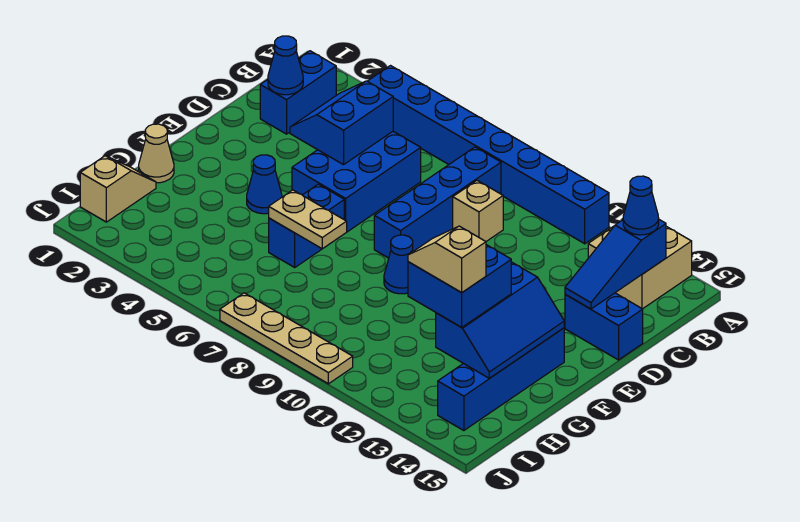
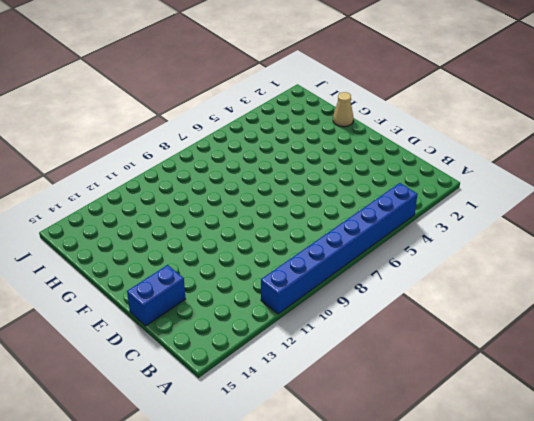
none -> tan brick A13:B14 level 1
none -> blue brick B2:C2 level 1
none -> blue brick B8:E8 level 1

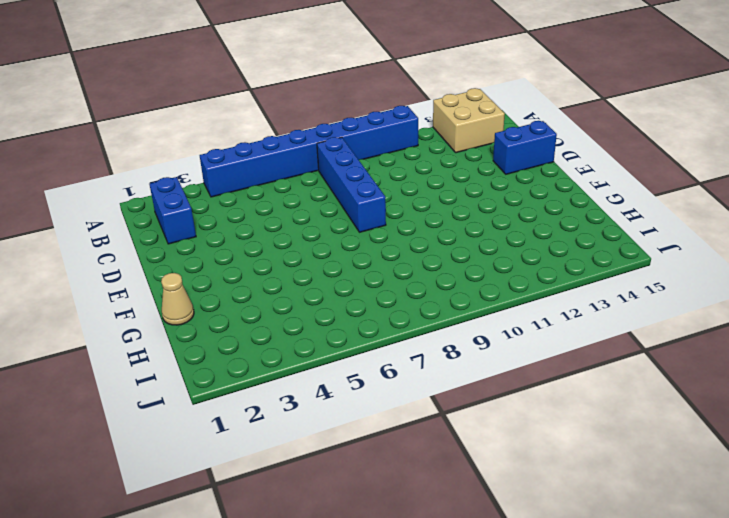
none -> blue brick C5:E6 level 1
none -> tan brick C9 level 1
none -> blue cone F4 level 1

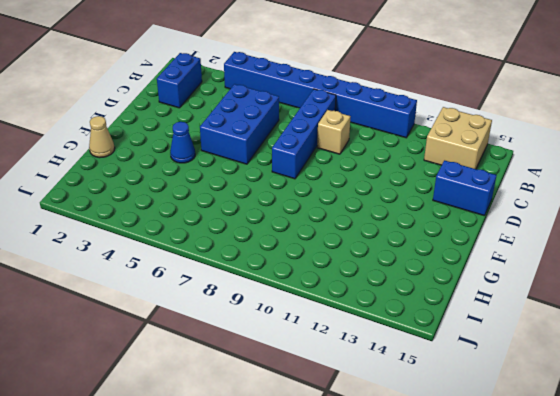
none -> blue brick F6:G6 level 1
none -> blue cone F9 level 1
none -> blue brick F14:I14 level 1

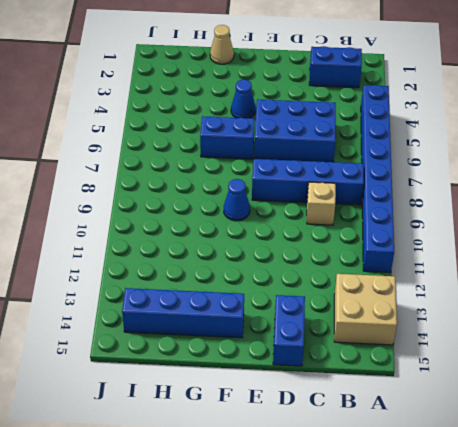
none -> tan slope H1:I1 level 1 top I
none -> tan plate J7:J10 level 1
none -> blue slope B14:D14 level 2 top B

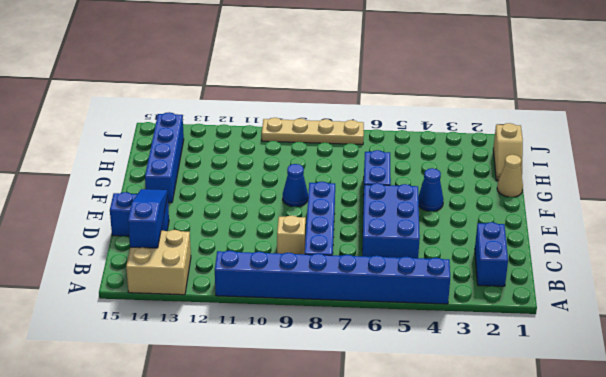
none -> blue cone C2 level 2
none -> blue slope C4:D5 level 2 top 5
none -> blue slope F13:H14 level 2 top 13

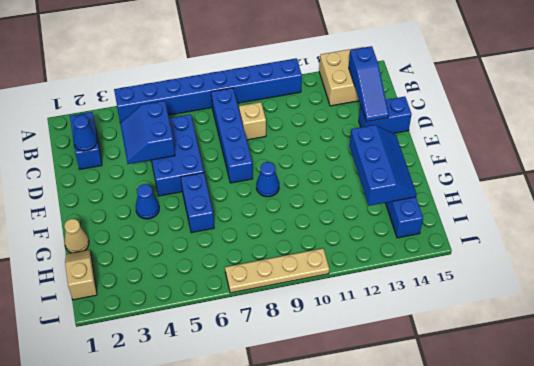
none -> tan plate G6:G7 level 2
none -> blue cone B14 level 3
none -> blue brick G12:H13 level 3

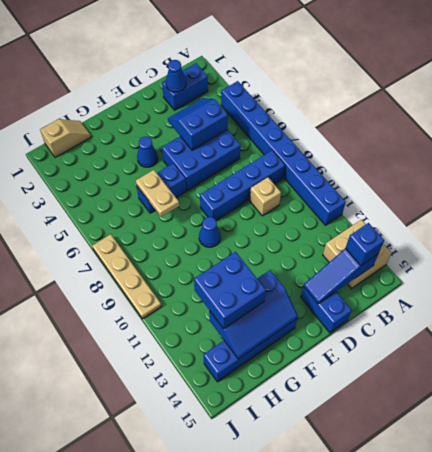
blue brick B14 level 3 -> blue cone B14 level 3
none -> tan cone G1 level 1
none -> tan slope H12:H13 level 4 top 13

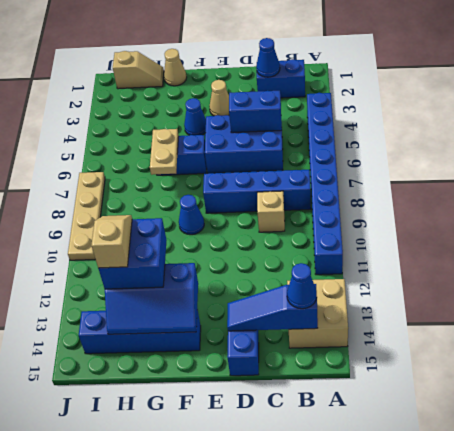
tan cone E3 level 1 -> none

